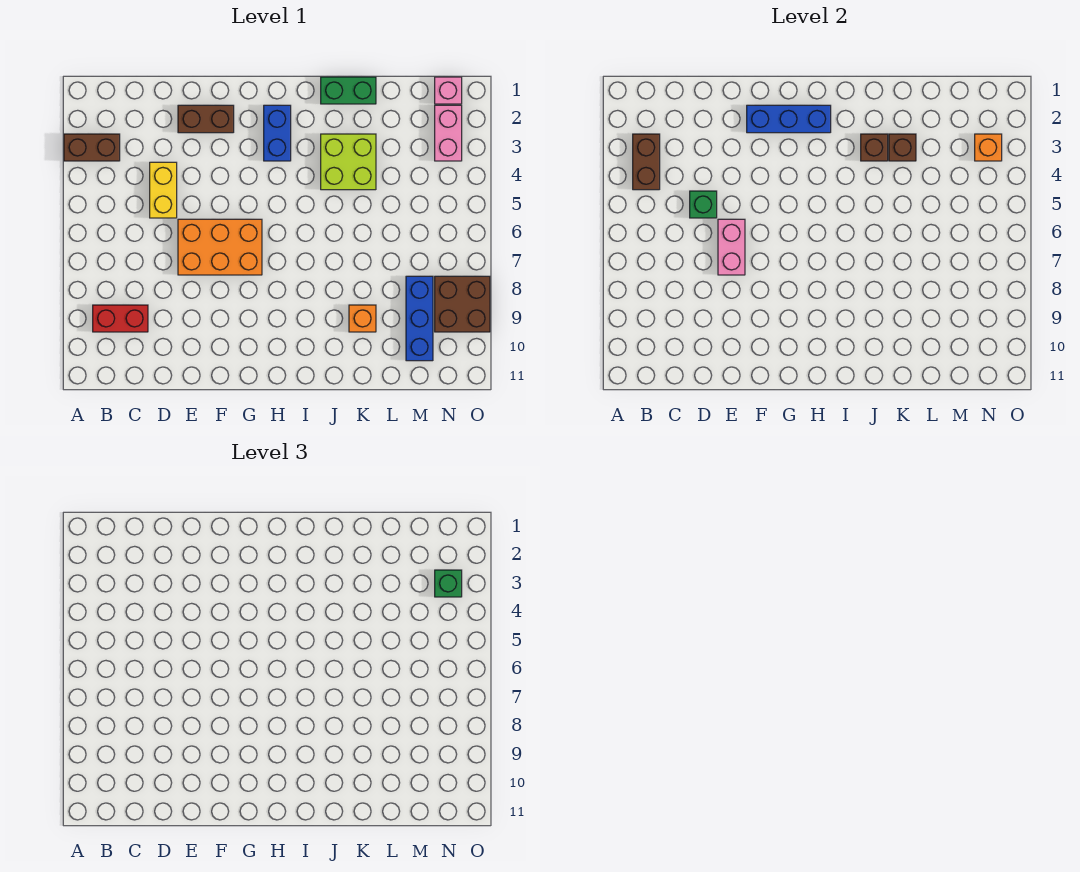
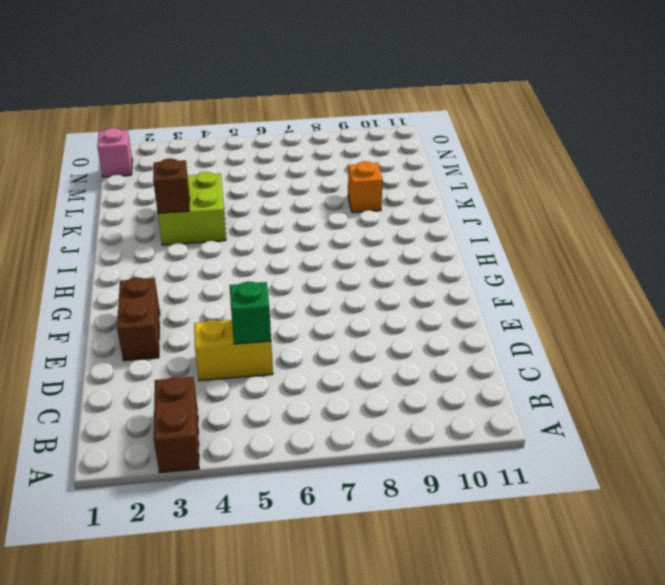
none -> red brick B9:C9 level 1
none -> orange brick E6:G7 level 1
none -> blue brick H2:H3 level 1

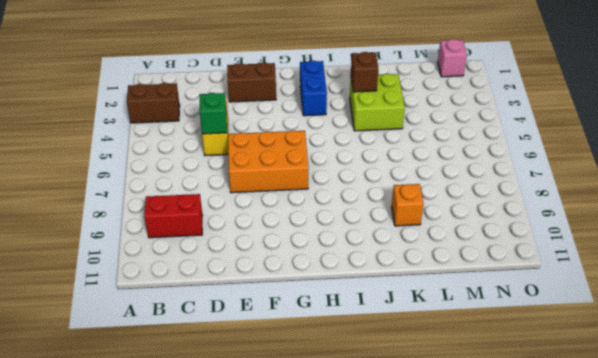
none -> green brick J1:K1 level 1
none -> blue brick M8:M10 level 1
none -> pink brick N2:N3 level 1

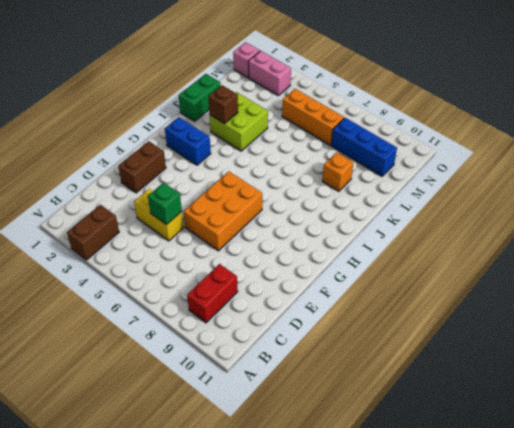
orange brick M5:M7 level 1 -> none
none -> brown brick N8:O9 level 1
none -> brown brick B3:B4 level 2
none -> pink brick E6:E7 level 2

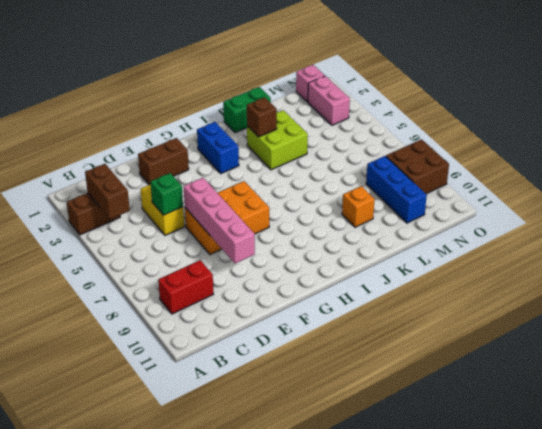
pink brick E6:E9 level 2 -> pink brick E6:E7 level 2
none -> blue brick F2:H2 level 2
none -> brown brick K3 level 2
none -> orange brick N3 level 2

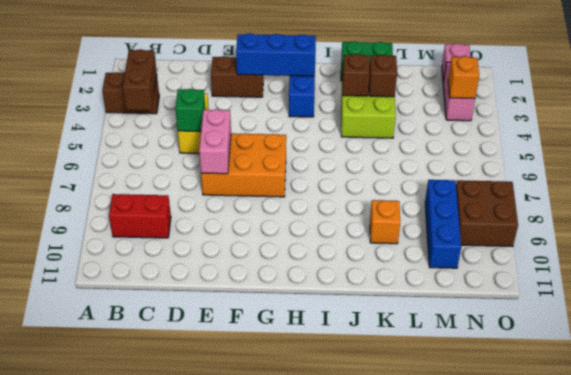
none -> green brick N3 level 3

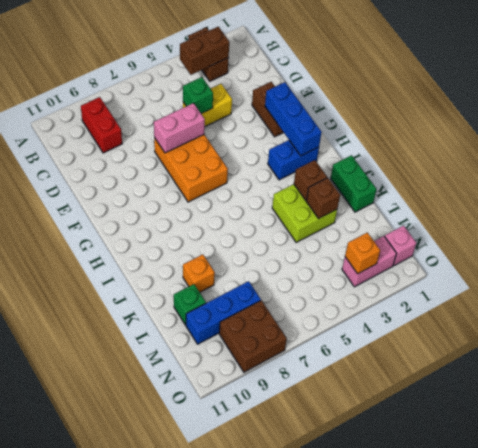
green brick L10 level 1 -> green brick N3 level 3

